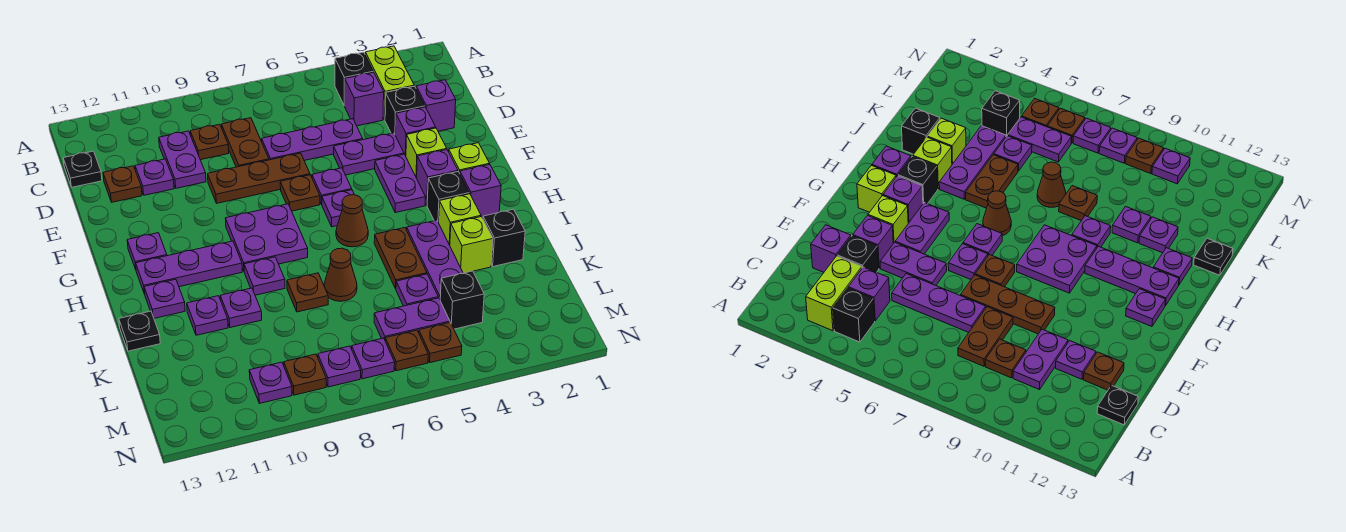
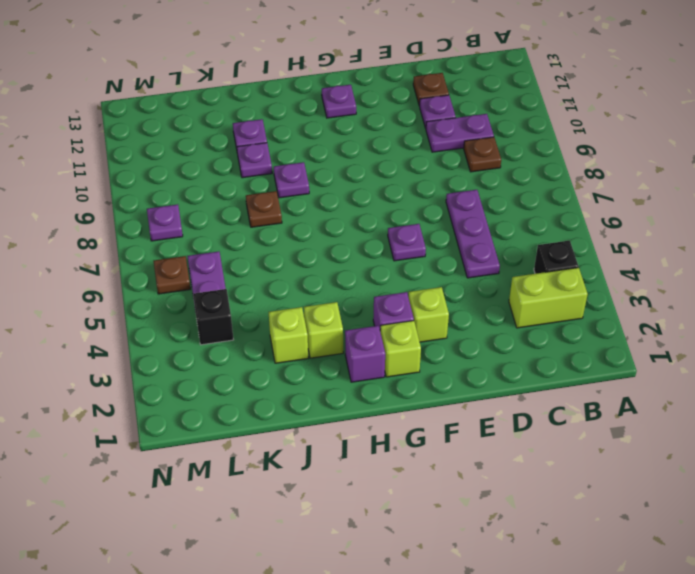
none -> purple brick C4 level 1
none -> brown plate C8:D8 level 1
none -> black plate C13 level 1
none -> purple brick D2 level 1

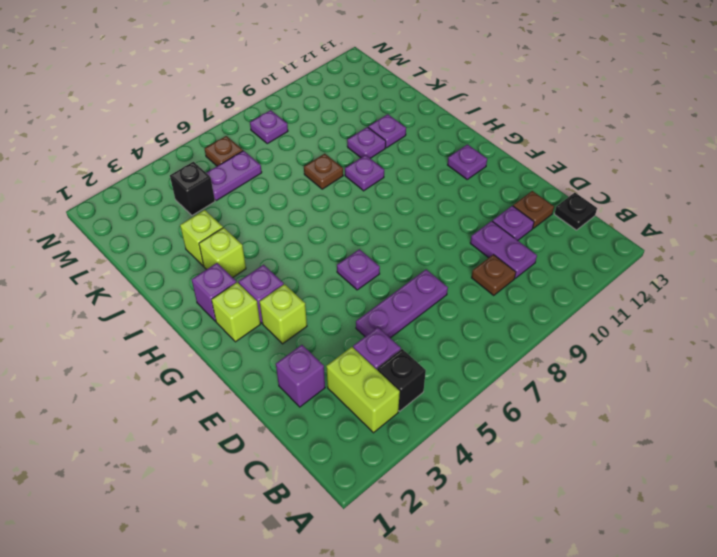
none -> brown plate C8:D8 level 1
none -> black brick D3 level 1
none -> purple brick E3 level 1
none -> purple plate E4:E5 level 1

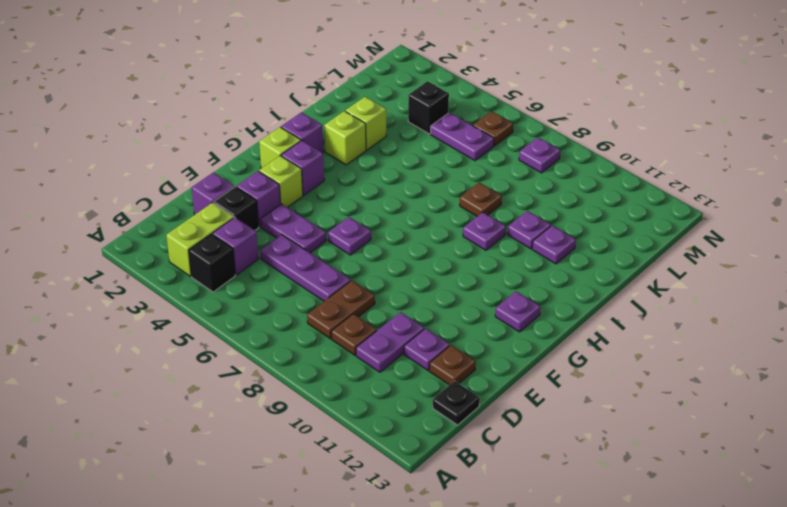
none -> brown plate E7:E9 level 1
none -> purple plate F4:G4 level 1
none -> brown plate F7 level 1
none -> purple plate G6 level 1

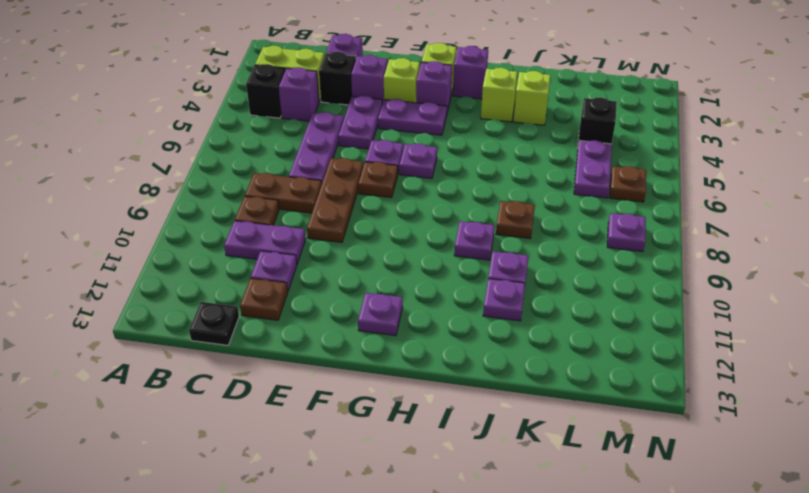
none -> purple plate G8:H9 level 1
none -> black brick H3 level 1
none -> brown cone H6 level 1
none -> purple plate H10:H12 level 1

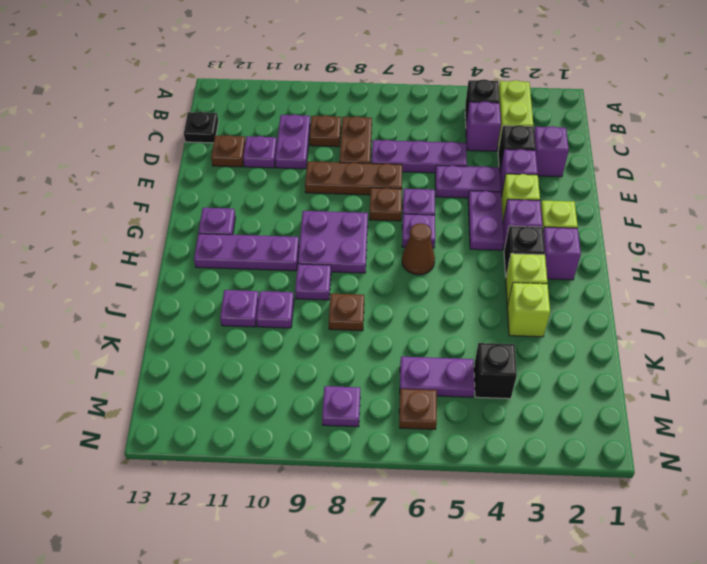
none -> purple plate I4:K4 level 1
none -> brown plate I5:J5 level 1
none -> purple plate I12 level 1
none -> black brick J2 level 1

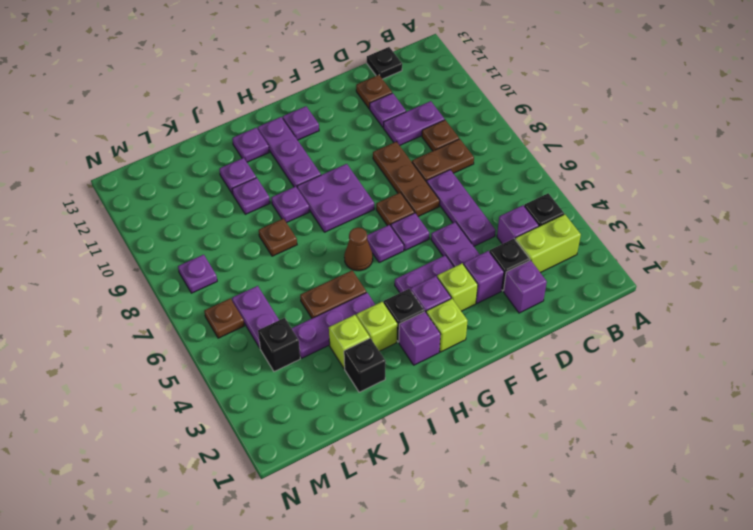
none -> brown cone J7 level 1
none -> black plate J13 level 1
none -> purple plate K5 level 1
none -> brown plate M5 level 1

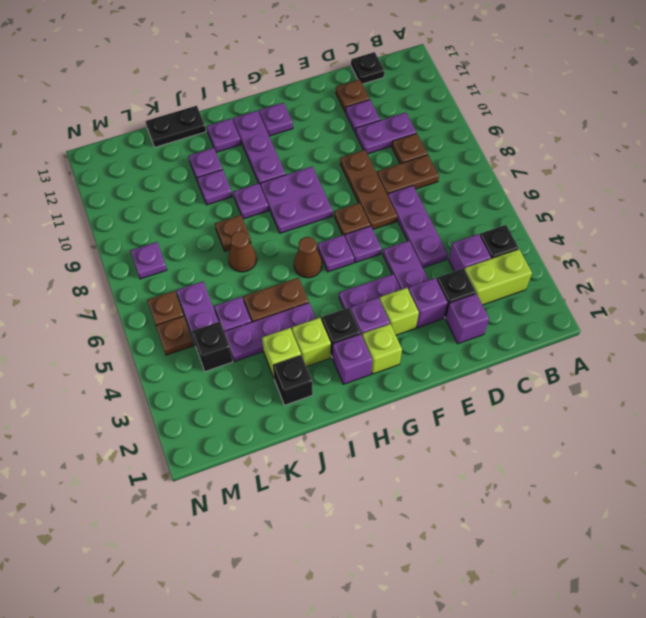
black plate J13:K13 level 1 -> black plate J13 level 1
none -> purple plate M7 level 1
none -> brown plate M9 level 1
none -> purple plate M10 level 1

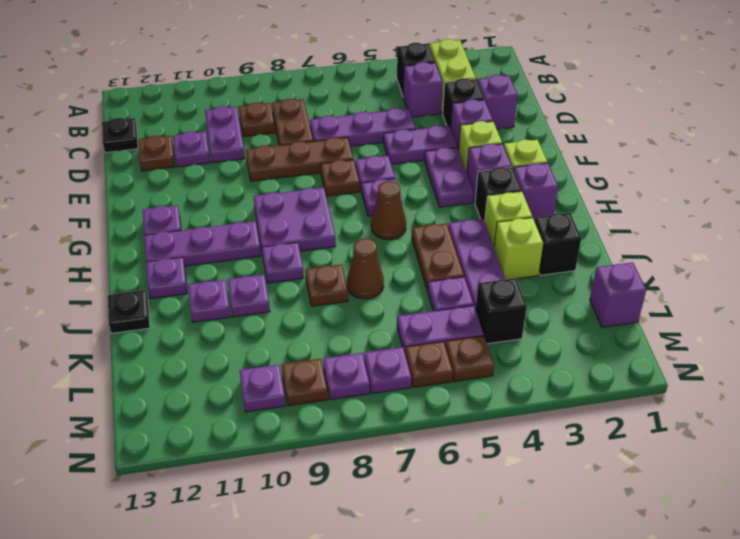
purple brick L1 level 1 -> none

